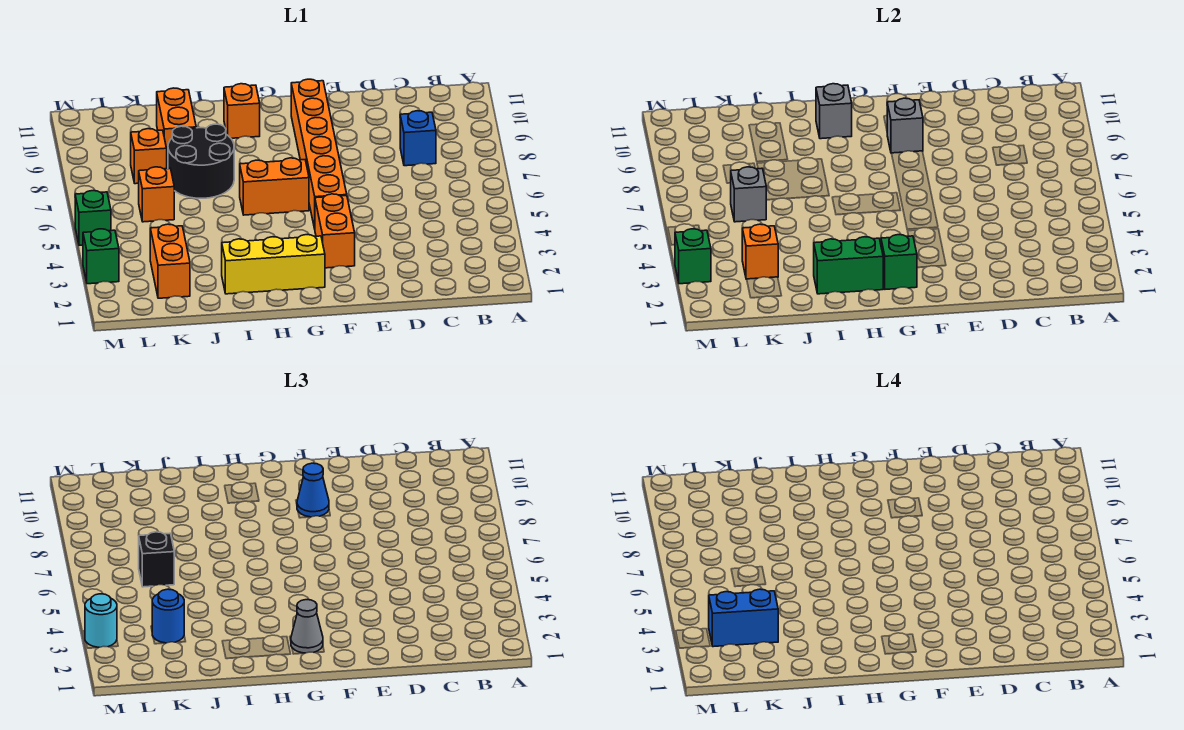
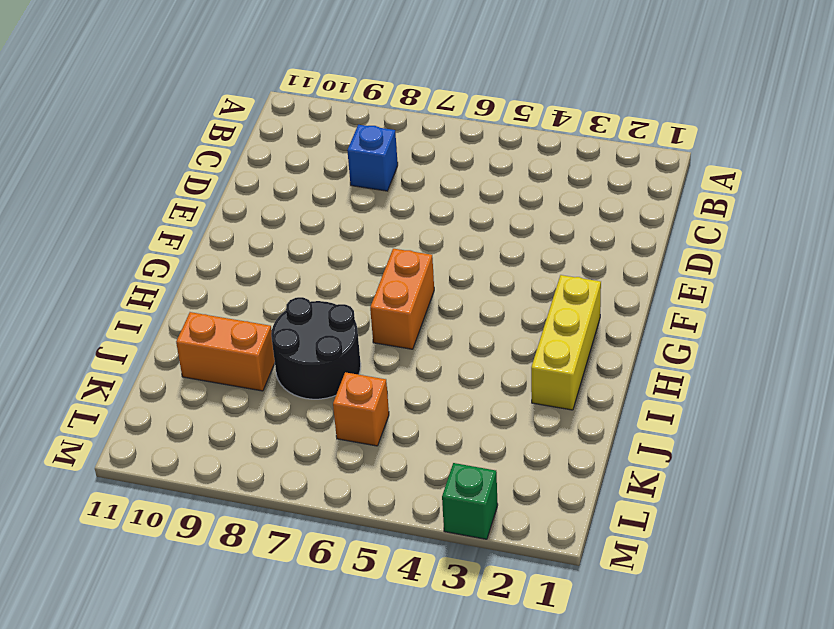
none -> orange brick F3:F4 level 1
none -> orange brick F5:F10 level 1
none -> orange brick H10 level 1

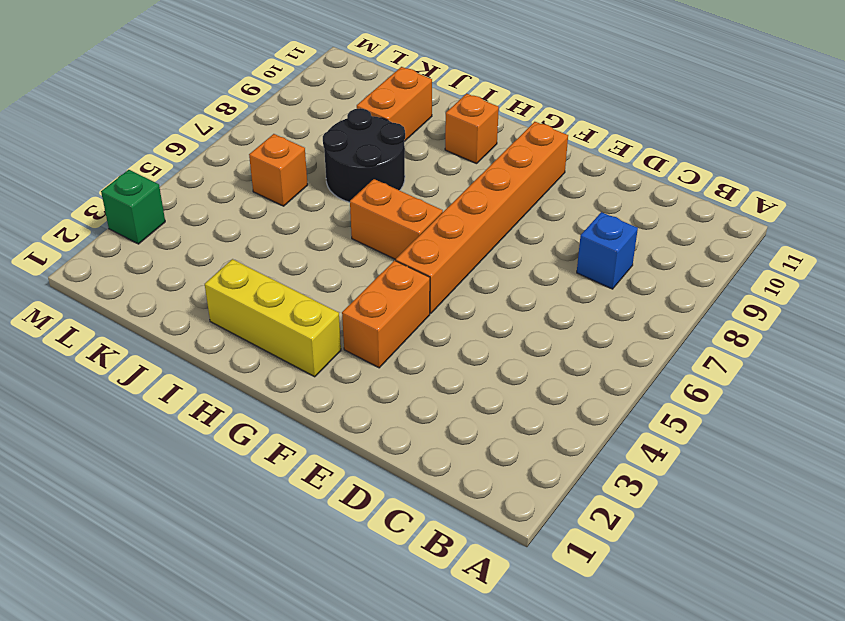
none -> orange brick K2:K3 level 1
none -> orange brick K8 level 1
none -> green brick M5 level 1

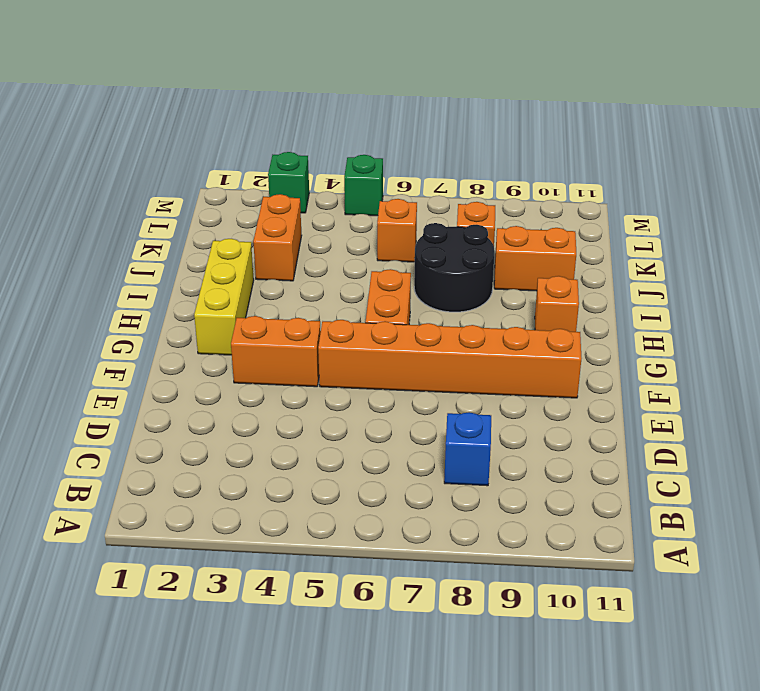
orange brick J3:K3 level 1 -> orange brick K2:K3 level 1
none -> grey brick F9 level 2
none -> green brick G2 level 2
none -> green brick H2:I2 level 2

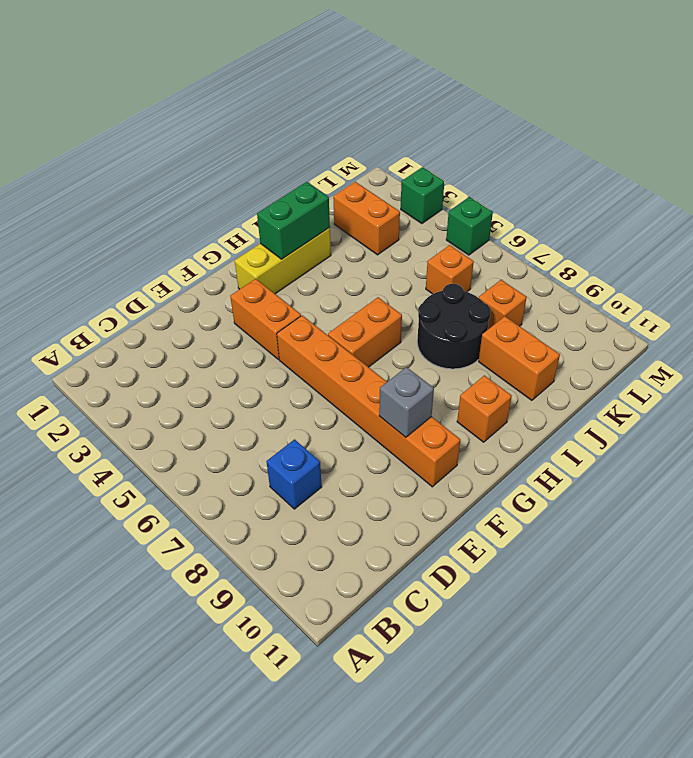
none -> green brick G2 level 2
none -> grey brick H10 level 2
none -> orange brick K3 level 2

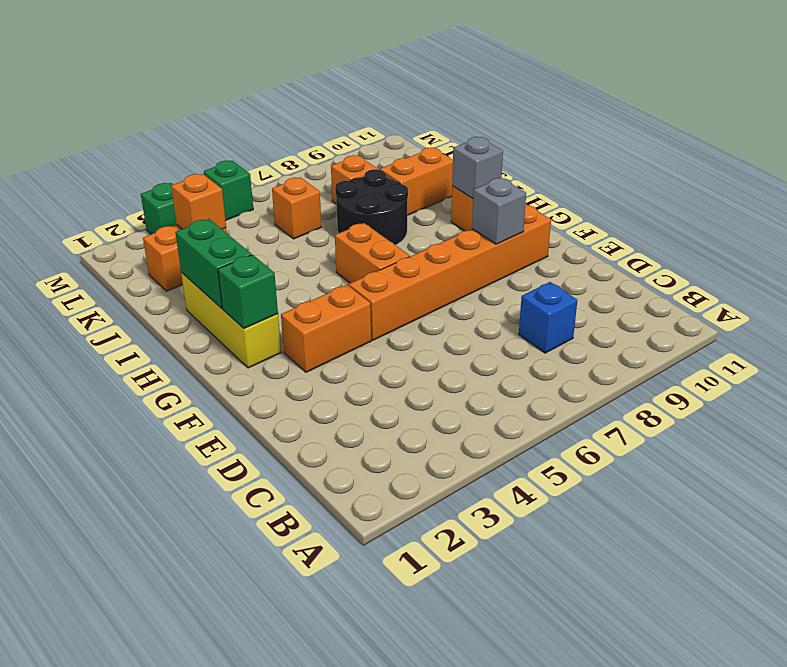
none -> grey brick K6 level 2
none -> green brick M3 level 2
none -> blue cone F9 level 3

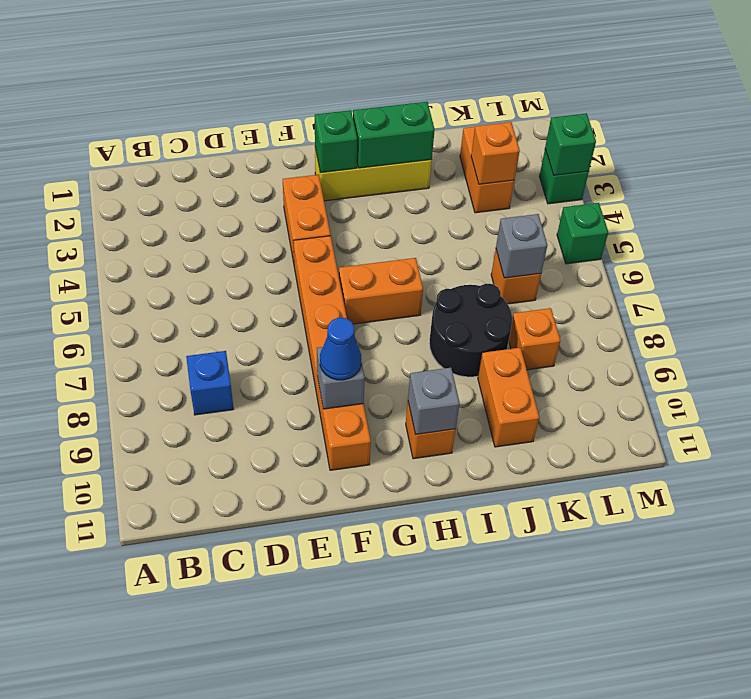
none -> grey cone G2 level 3
none -> blue round brick K3 level 3
none -> black brick K6 level 3

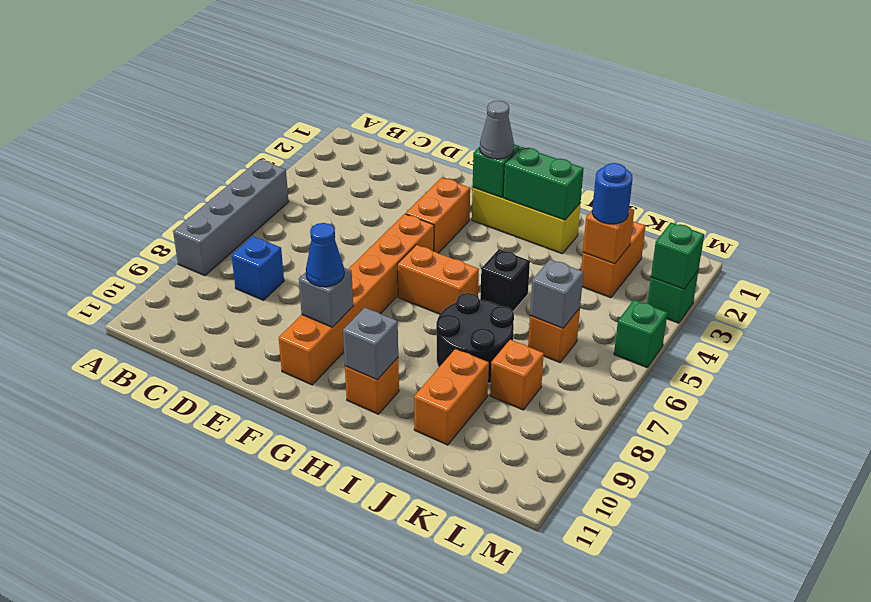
grey brick A5:A8 level 1 -> none
black brick I5 level 1 -> black brick K6 level 3
none -> cyan round brick M3 level 3
none -> blue brick K3:L3 level 4

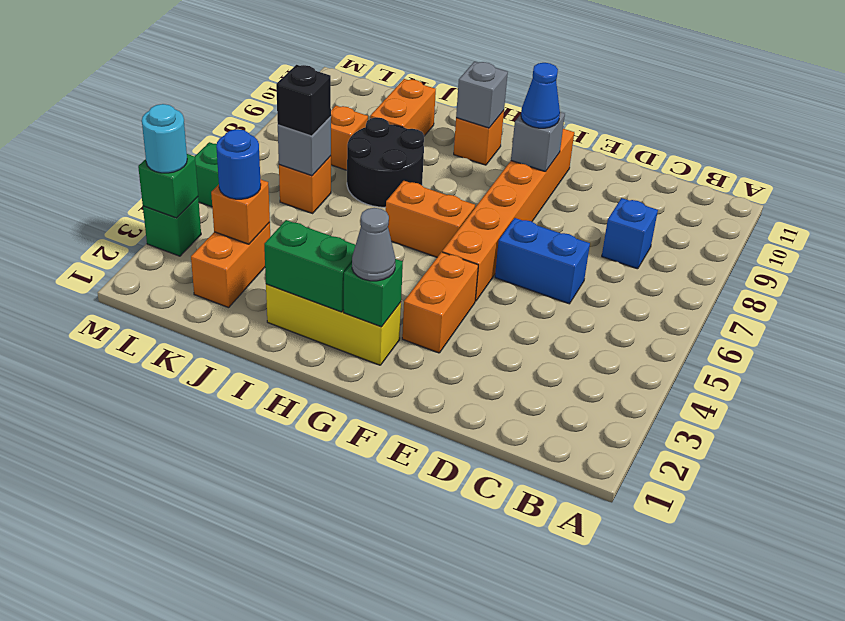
blue brick D6:E6 level 1 -> blue brick K3:L3 level 4

